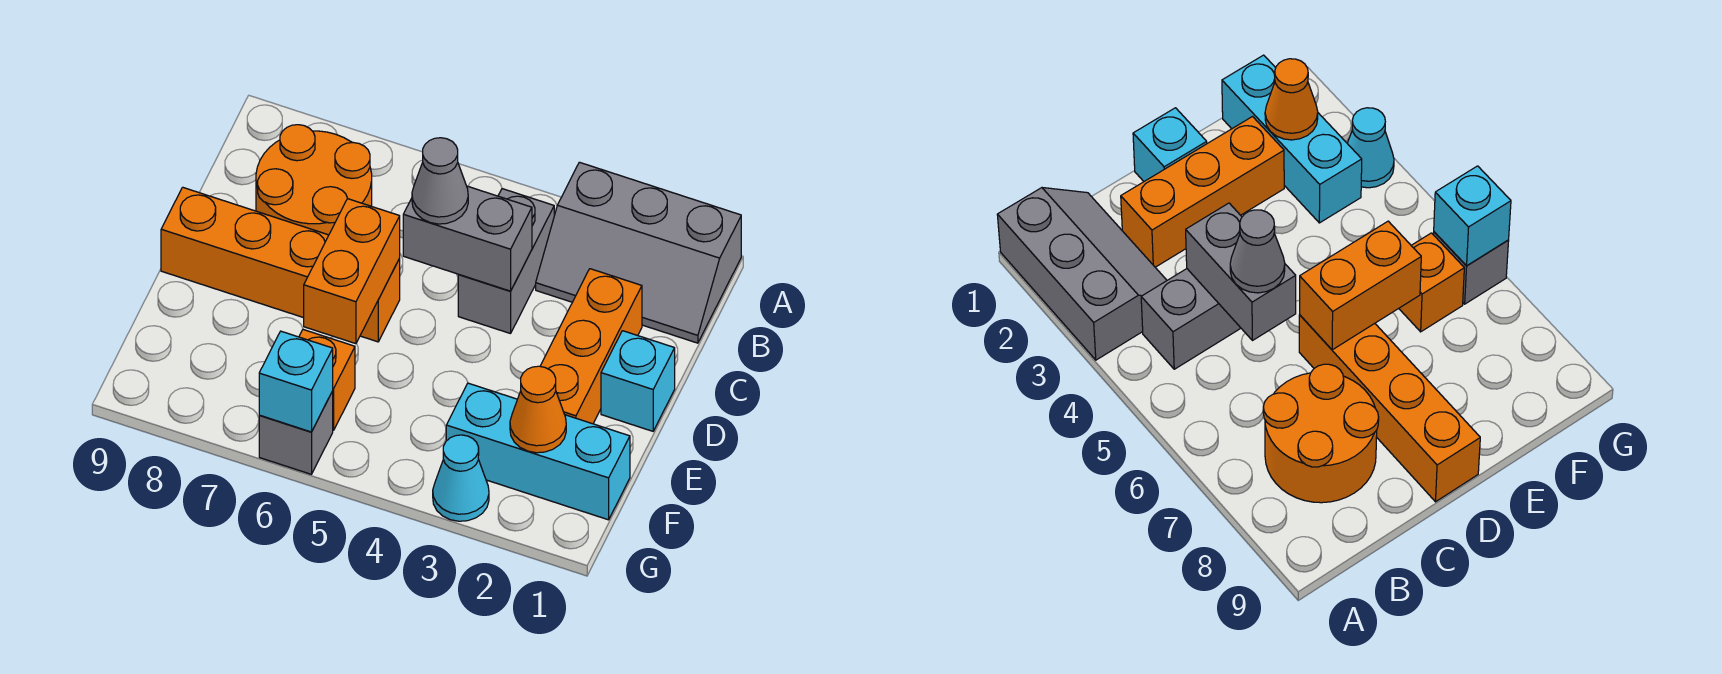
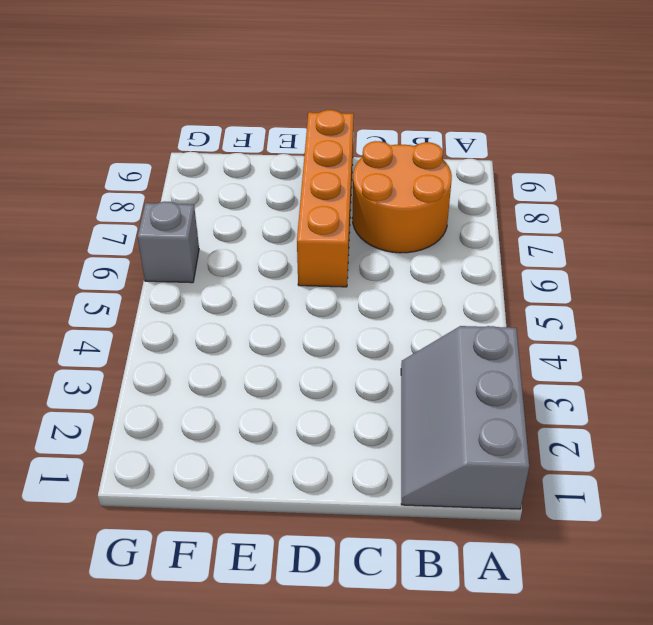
none -> grey brick B4:C4 level 1
none -> orange brick C2:E2 level 1
none -> cyan brick D1 level 1

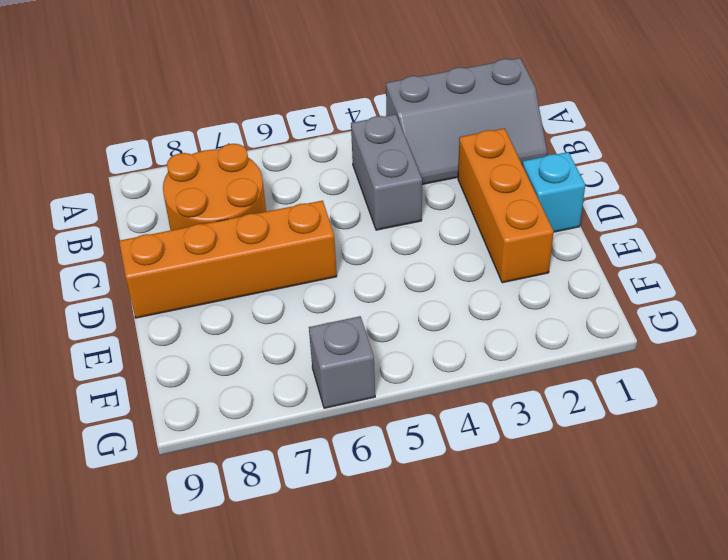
none -> cyan brick F1:F3 level 1
none -> orange brick F6 level 1
none -> cyan cone G3 level 1

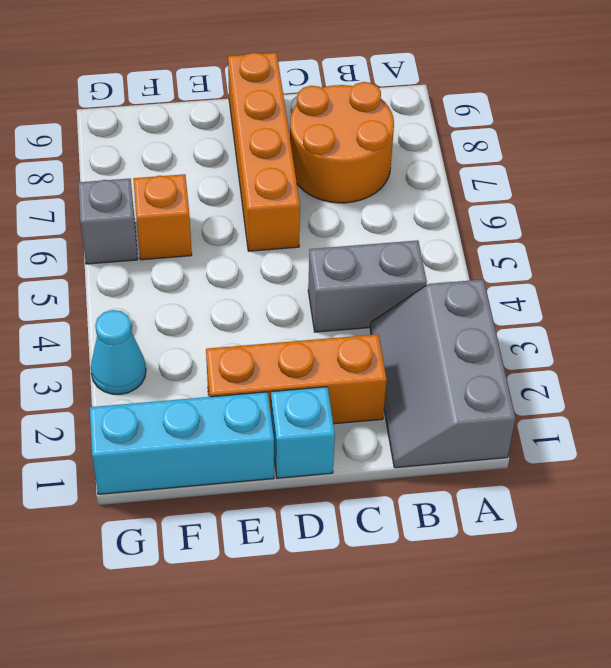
cyan brick E1:G1 level 1 -> cyan brick F1:F3 level 1
none -> grey brick C4:C5 level 2
none -> orange brick D6:E6 level 2
none -> orange cone F2 level 2

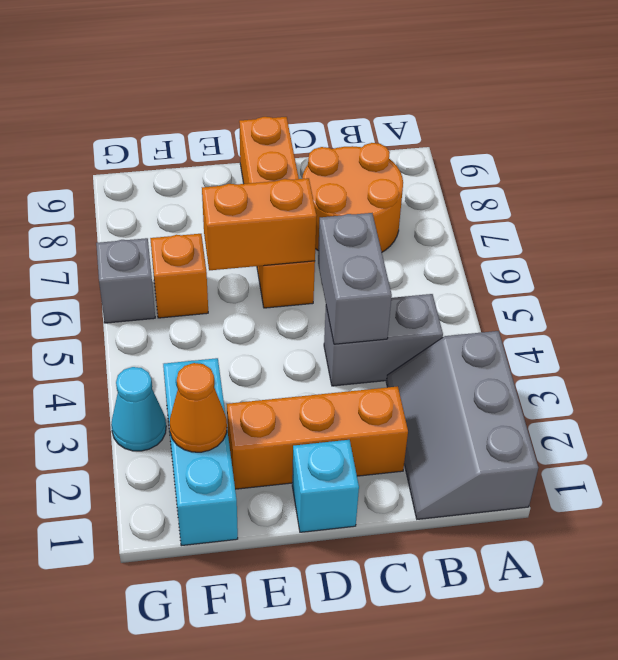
none -> cyan brick G6 level 2
none -> grey cone C5 level 3

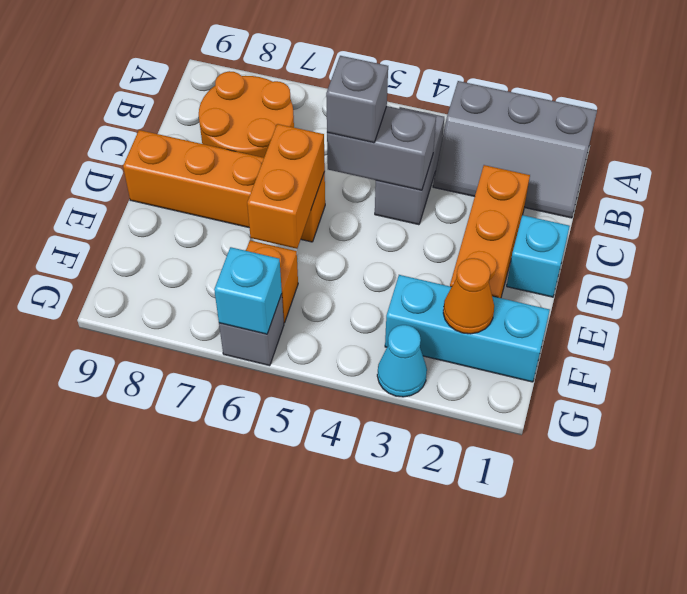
grey brick C5 level 3 -> grey cone C5 level 3

